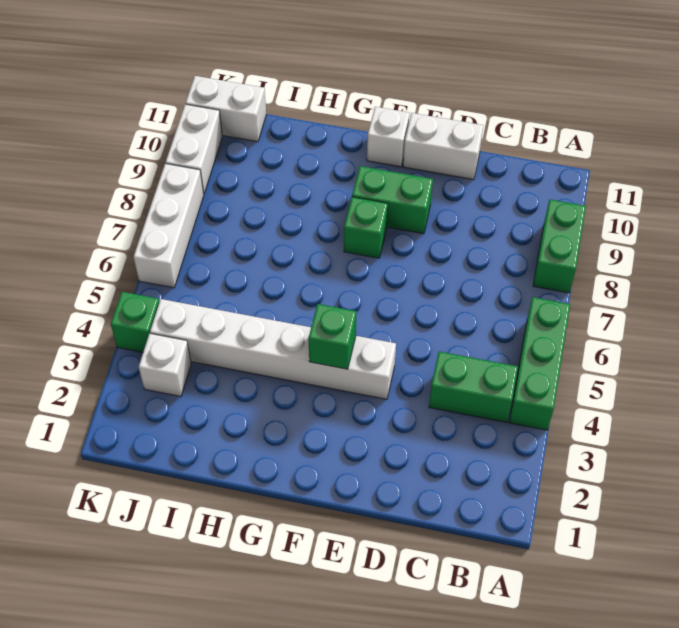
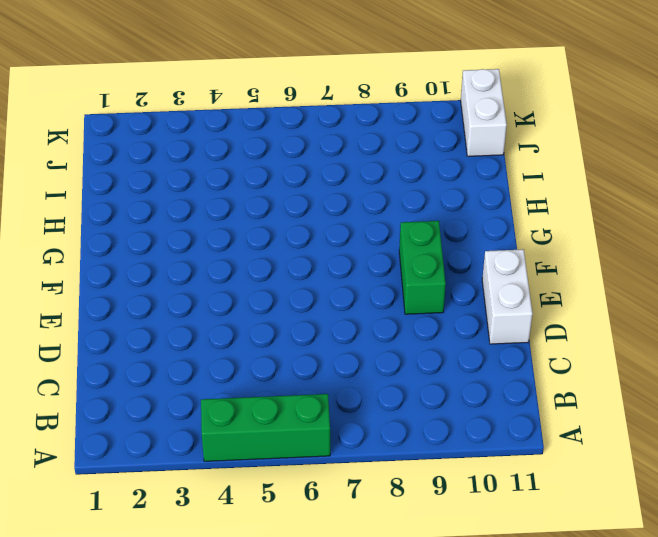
none -> green brick A8:A9 level 1
none -> green brick B4:C4 level 1
none -> white brick E4:J4 level 1

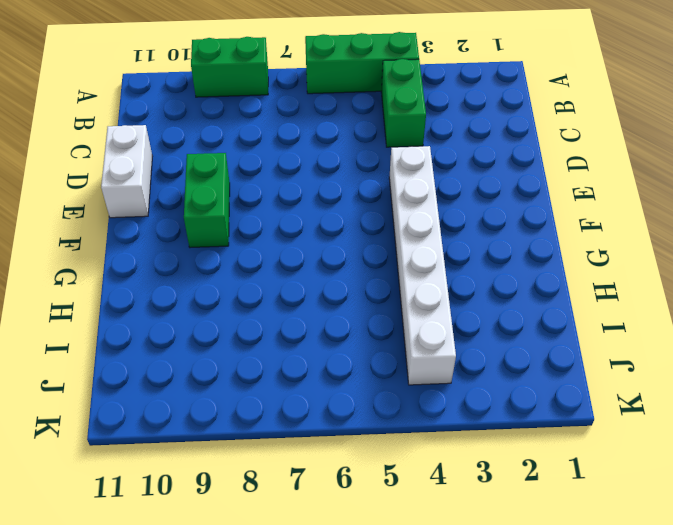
none -> green brick F8 level 1
none -> white brick F11 level 1
none -> white brick J3 level 1

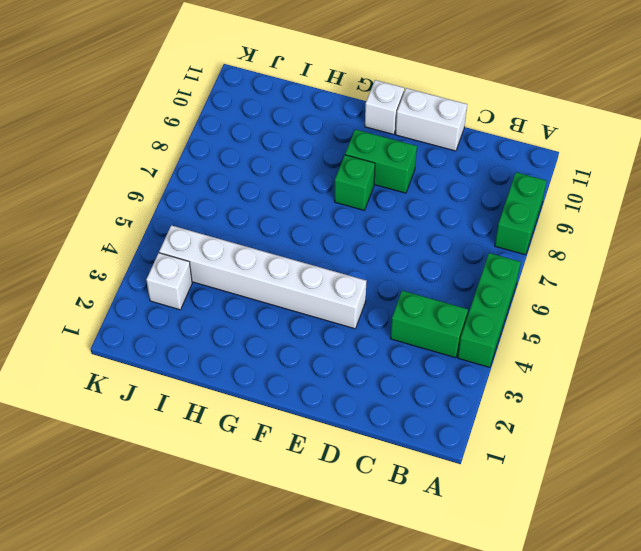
none -> white brick J11:K11 level 1
none -> green brick K4 level 1
none -> white brick K6:K8 level 1

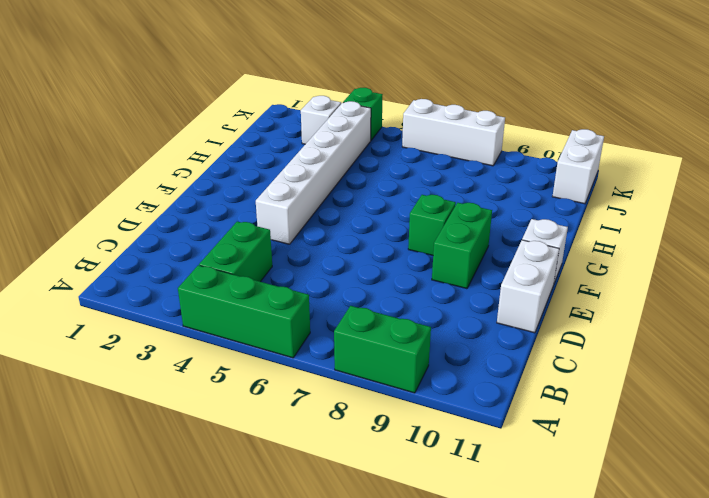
none -> white brick K9:K10 level 1
none -> green brick F4 level 2

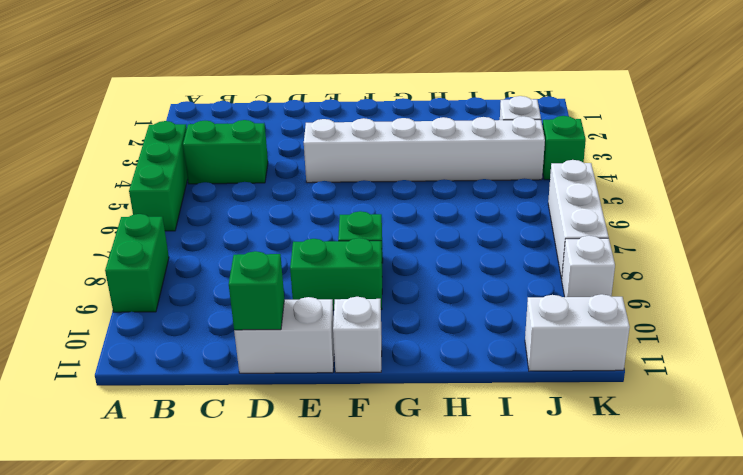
green brick D11 level 2 -> green brick F4 level 2
white brick K9 level 1 -> white brick K9:K10 level 1

